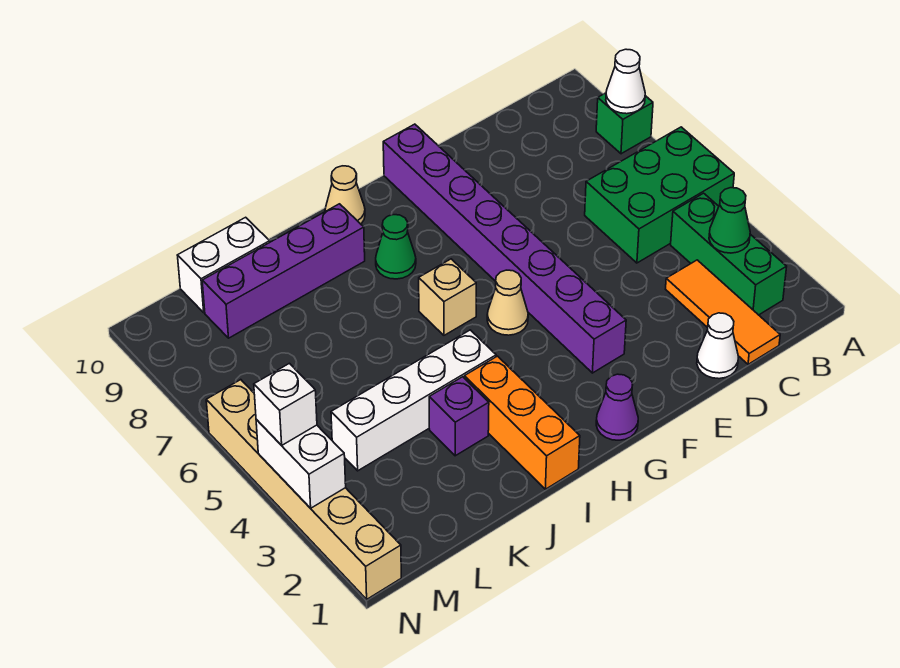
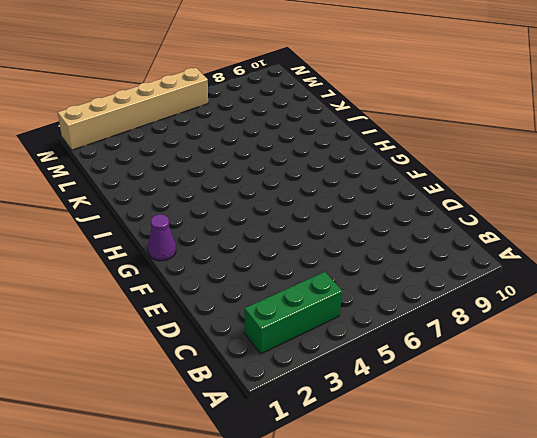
none -> green brick A5:C6 level 1
none -> green brick A8 level 1
none -> orange tile C1:C3 level 1

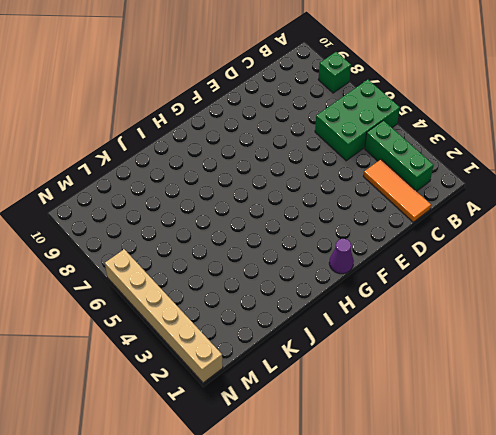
none -> white cone D1 level 1
none -> purple brick F3:F10 level 1
none -> tan cone G5 level 1

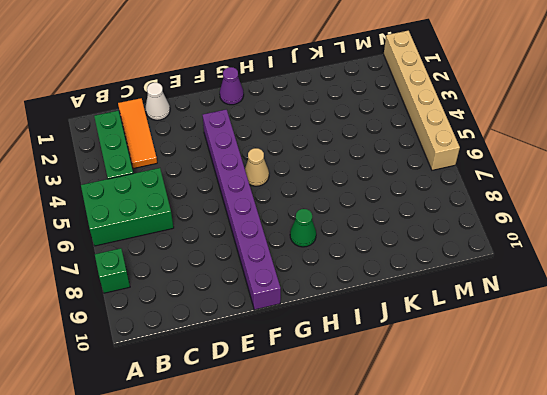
none -> tan brick H6 level 1
none -> tan cone H10 level 1
none -> orange brick I1:I3 level 1

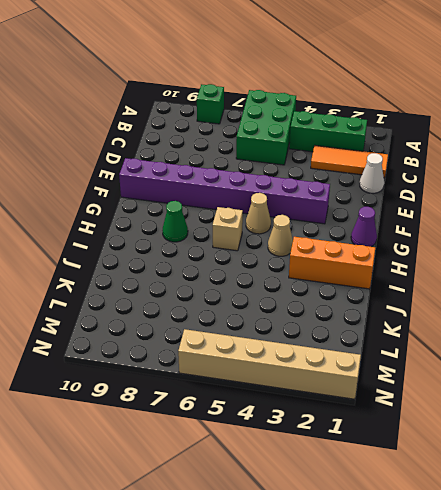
tan cone H4 level 1 -> tan cone H10 level 1
none -> white brick I4:L4 level 1
none -> purple brick I9:L9 level 1
none -> purple brick J3 level 1

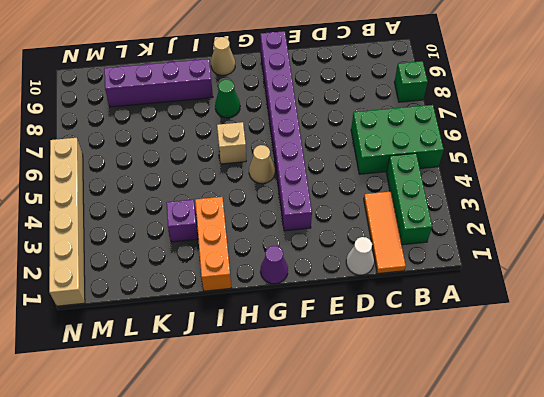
none -> white brick I4:L4 level 1
none -> white brick K10:L10 level 1
none -> white cone A8 level 2

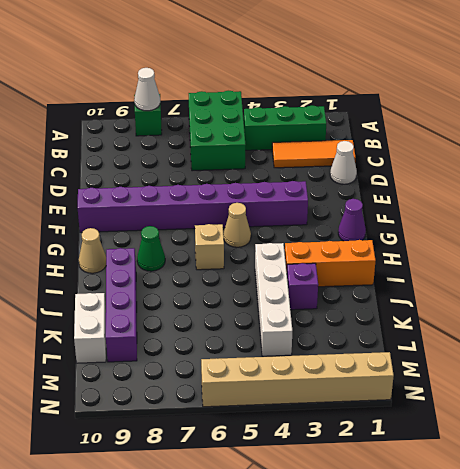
none -> green cone B3 level 2
none -> white brick N3:N4 level 2
none -> white brick N4 level 3

